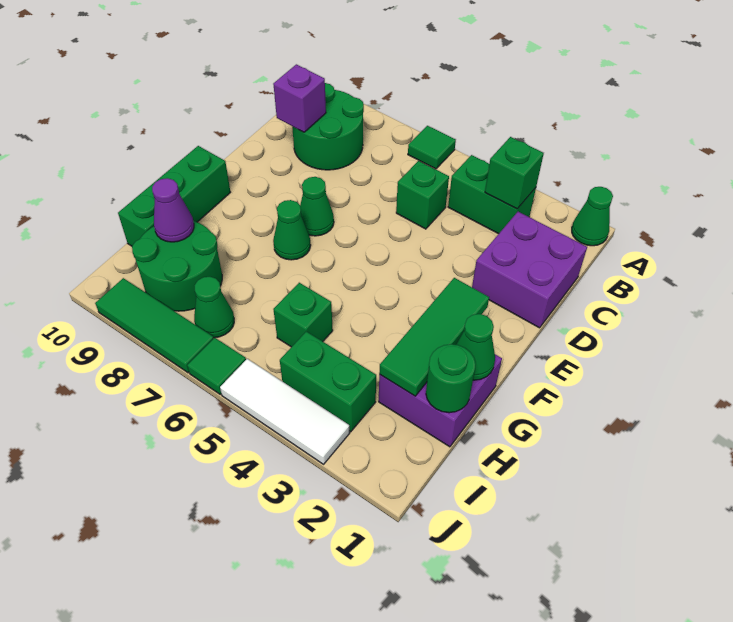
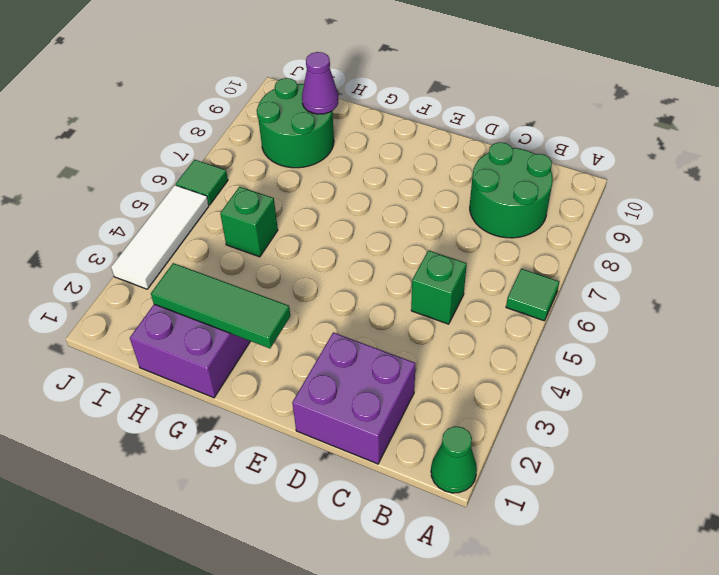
none -> green brick B3:B4 level 1
none -> green cone E7 level 1
none -> green cone F7 level 1

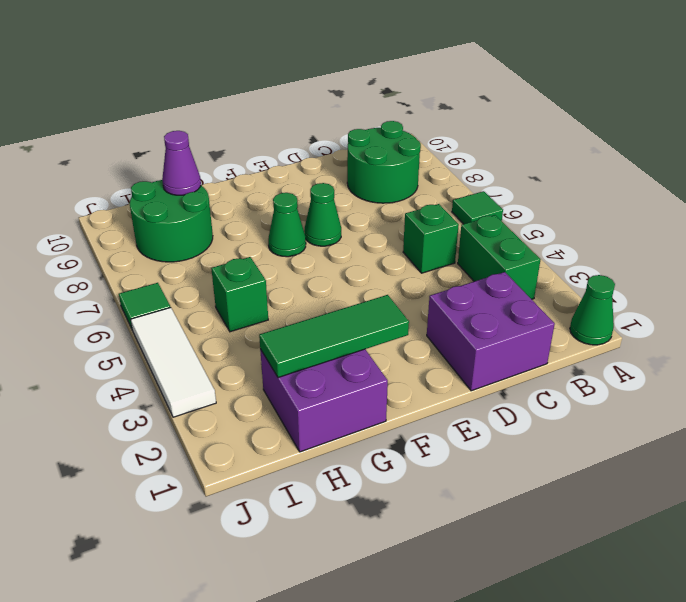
none -> green brick F10:H10 level 1
none -> green brick I3:I4 level 1
none -> green cone I7 level 1

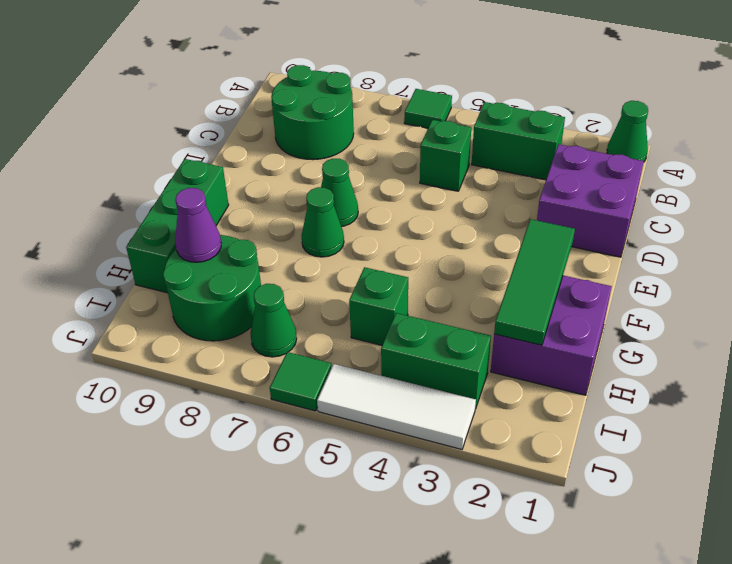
none -> green tile J7:J9 level 1
none -> green brick B3 level 2
none -> purple brick C9 level 2

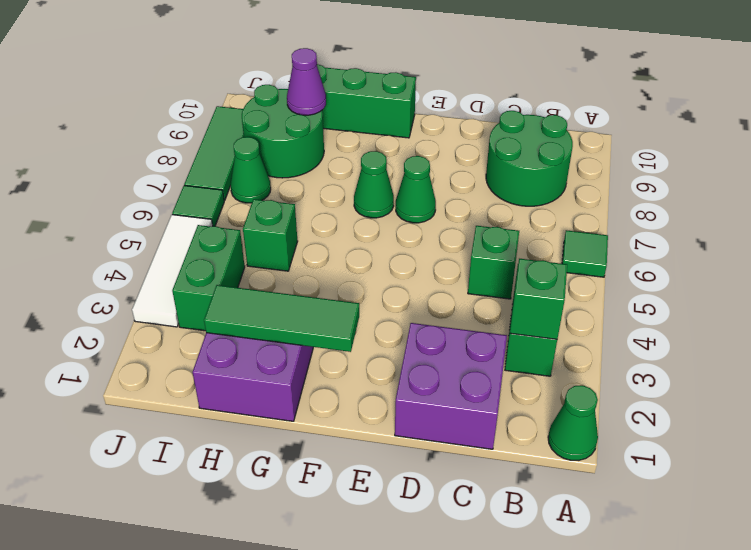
none -> purple brick C9 level 2
none -> green cone G1 level 2
none -> green round brick H1 level 2

